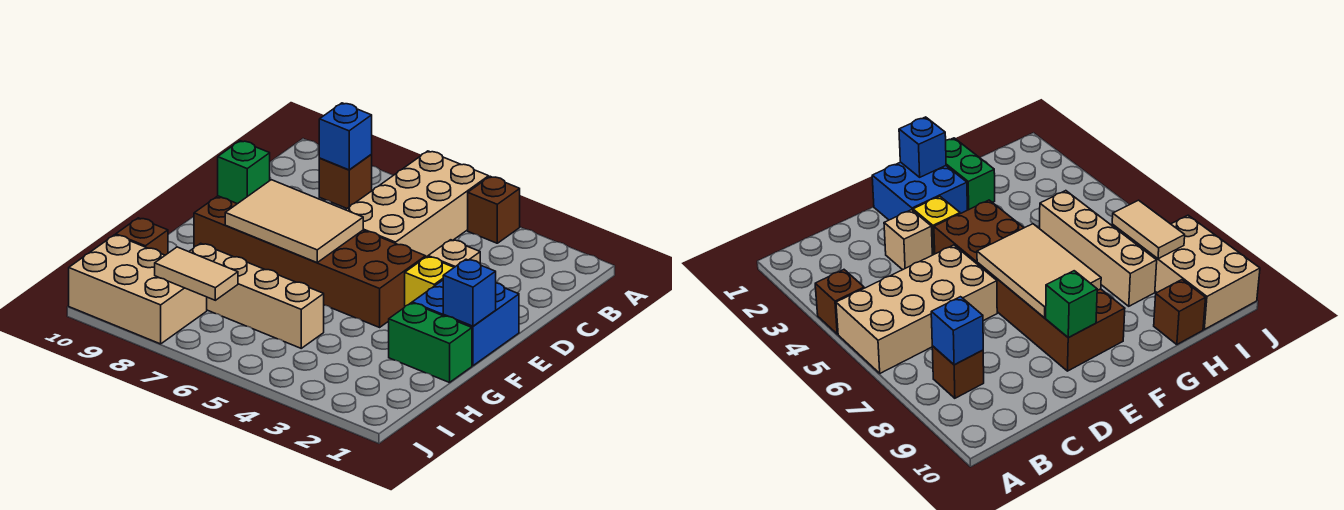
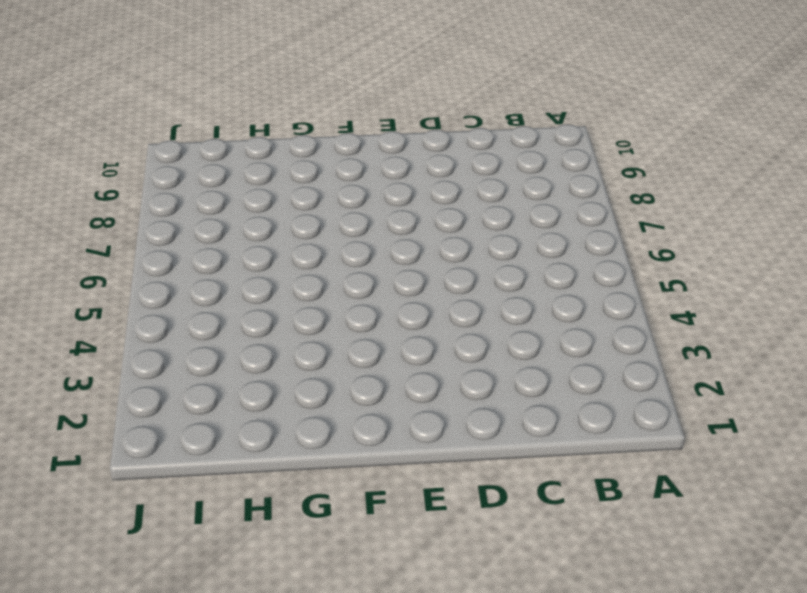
none -> brown brick A4 level 1
none -> tan brick A5:D6 level 1
none -> brown brick B8 level 1

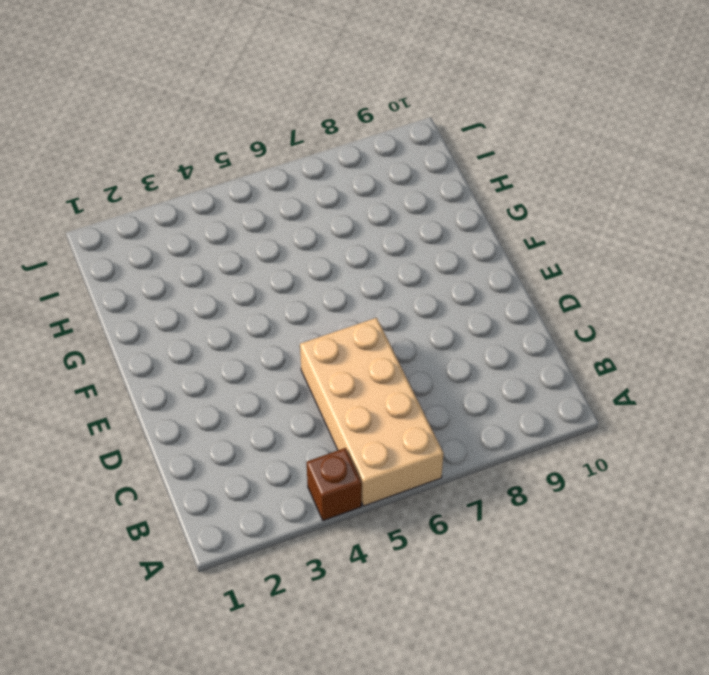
none -> brown brick B8 level 1
none -> tan brick D3 level 1
none -> blue brick E1:F2 level 1

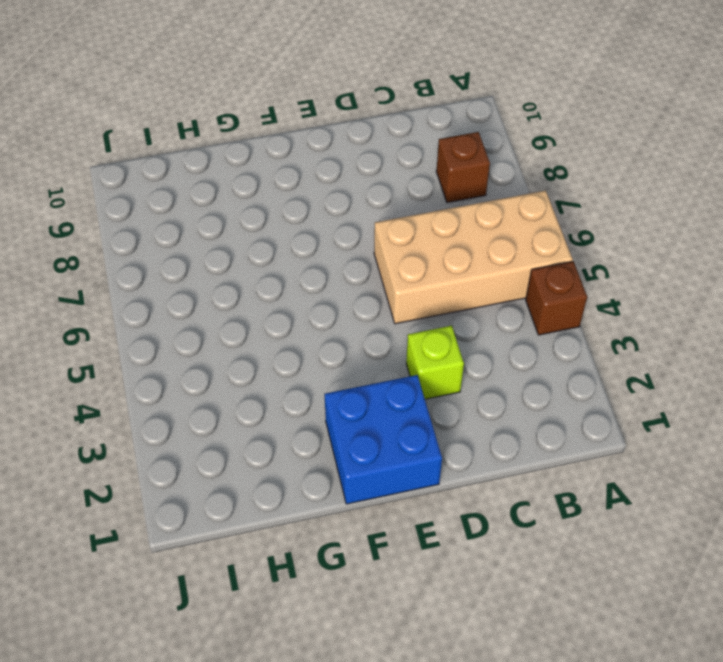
lime brick D3 level 1 -> tan brick D3 level 1
none -> yellow brick E3 level 1
none -> brown brick E4:F9 level 1
none -> green brick G1:G2 level 1

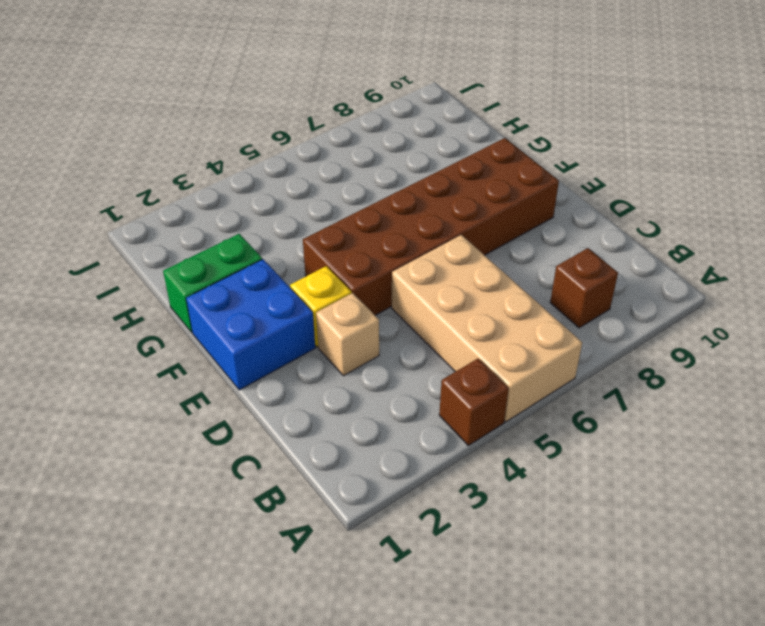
none -> tan brick H5:H8 level 1
none -> brown brick H10 level 1
none -> tan brick I8:J10 level 1

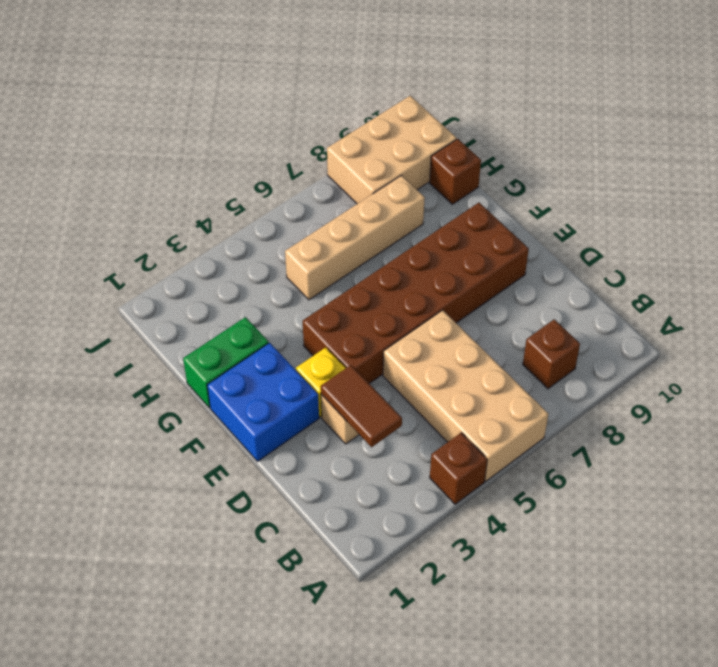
brown tile C3:D3 level 2 -> none
none -> blue brick B8 level 2
none -> tan tile E6:F8 level 2
none -> green brick E9 level 2

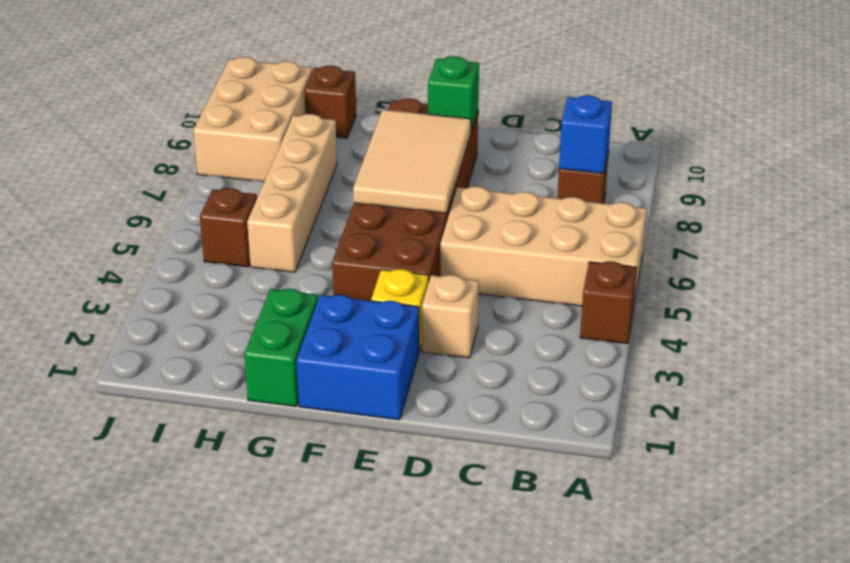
brown brick I5 level 1 -> none
none -> blue brick F1 level 2
none -> tan tile I7:I8 level 2

